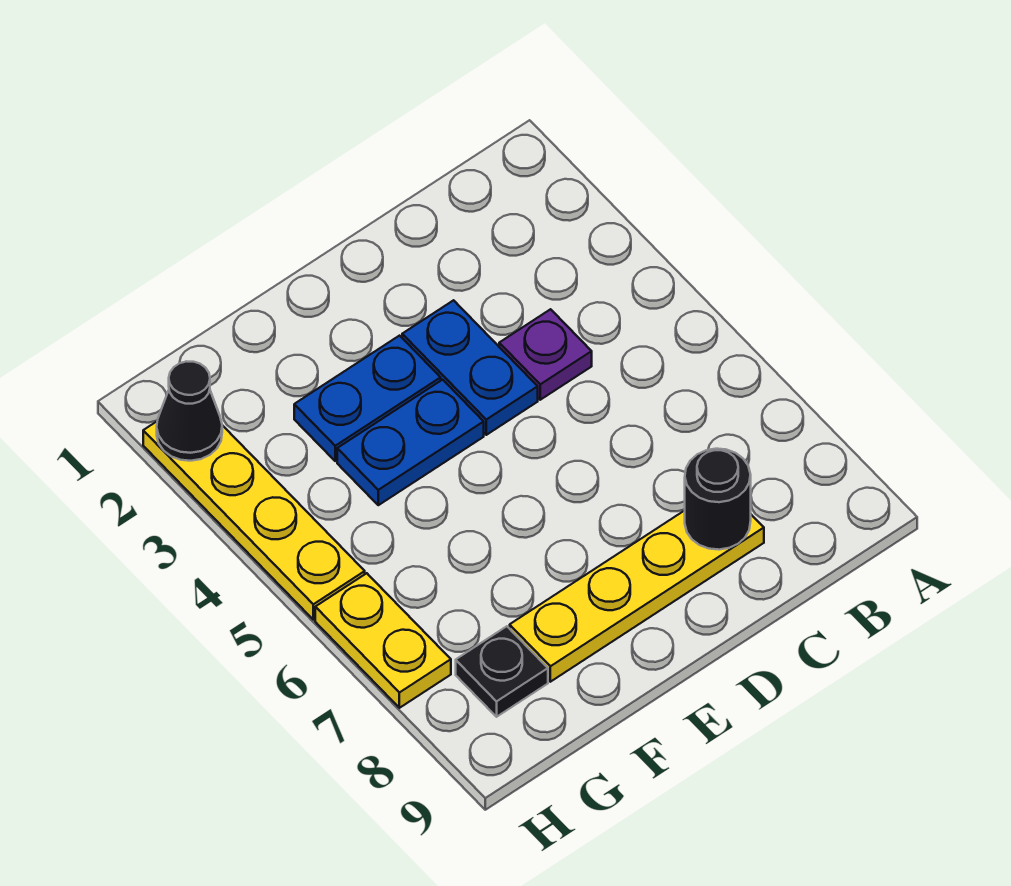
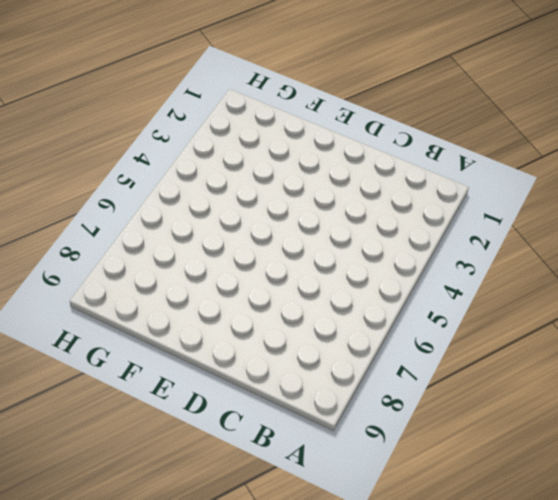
none -> purple plate C4 level 1
none -> yellow plate C8:F8 level 1

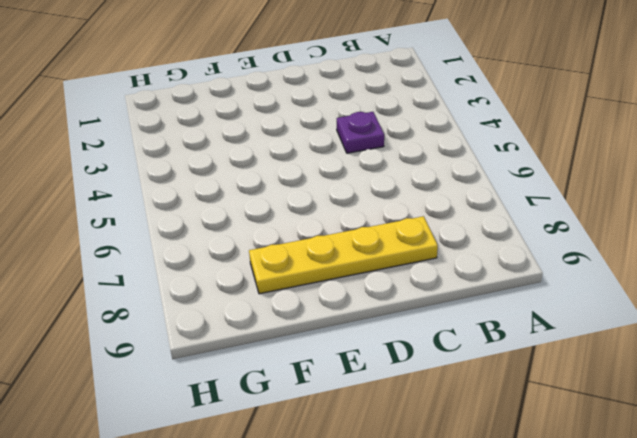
none -> blue plate D3:D4 level 1
none -> blue plate E3:F3 level 1

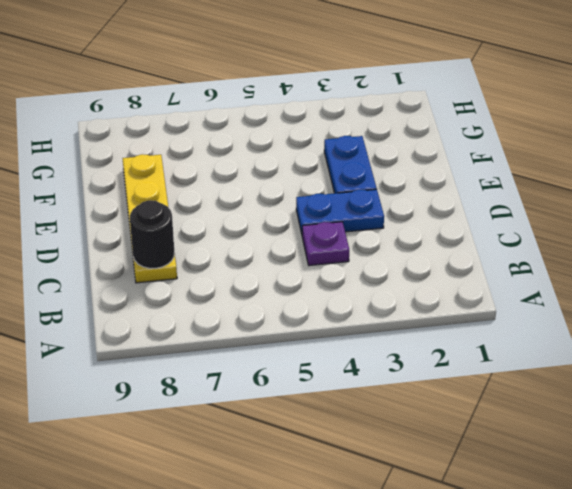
none -> blue plate E4:F4 level 1
none -> black plate G8 level 1

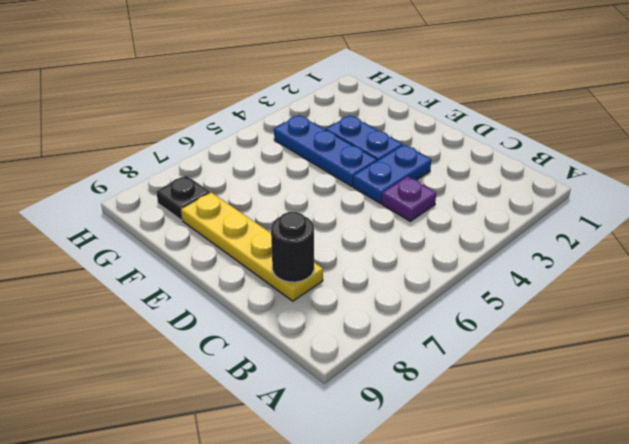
blue plate E4:G4 level 1 -> blue plate E4:F4 level 1
none -> yellow plate H2:H5 level 1
none -> yellow plate H6:H7 level 1

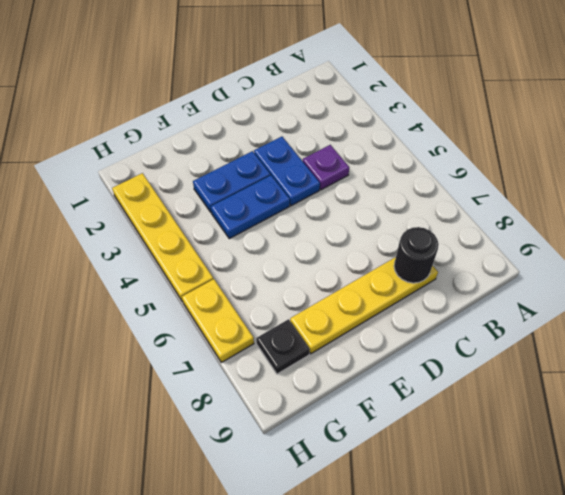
none -> black cone H2 level 2

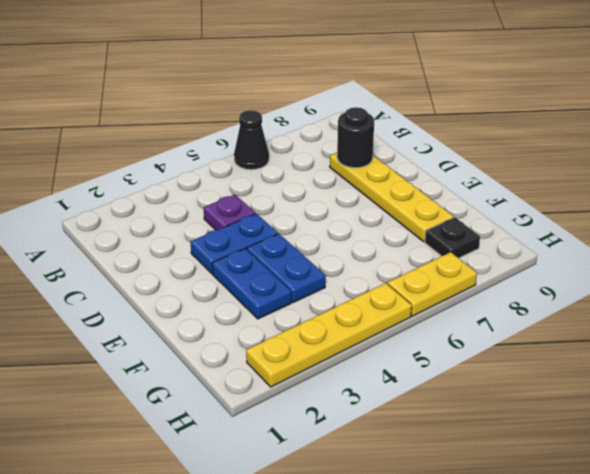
black cone A6 level 1 -> black cone H2 level 2

